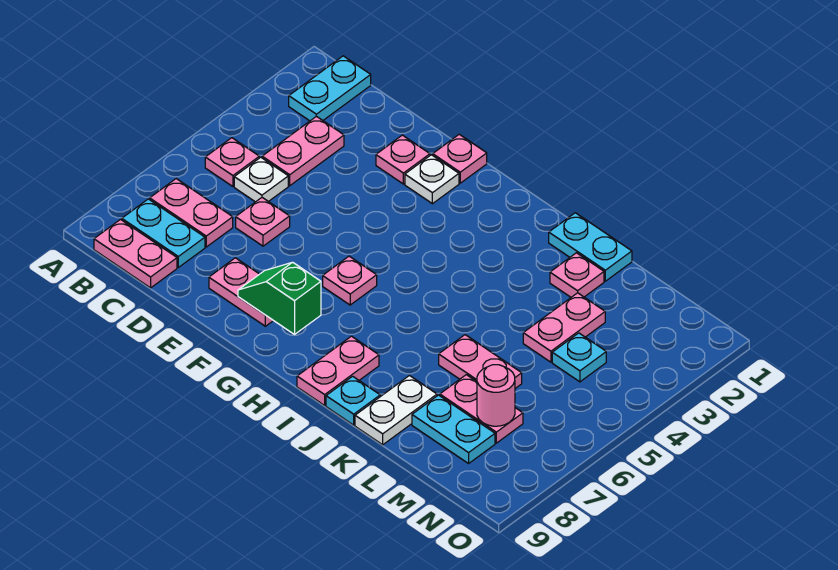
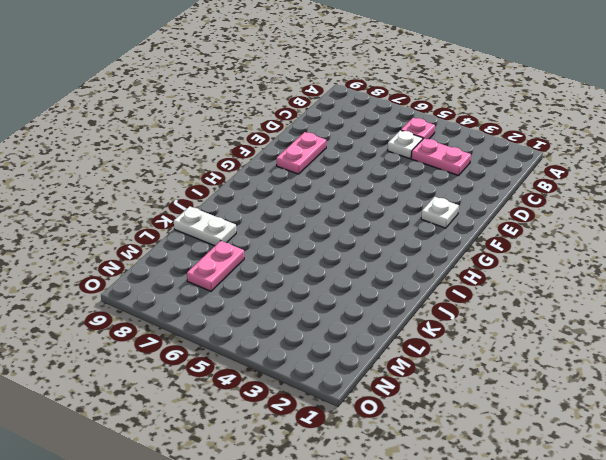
none -> cyan plate B1:B2 level 1
none -> pink plate B7:C7 level 1
none -> cyan plate B8:C8 level 1

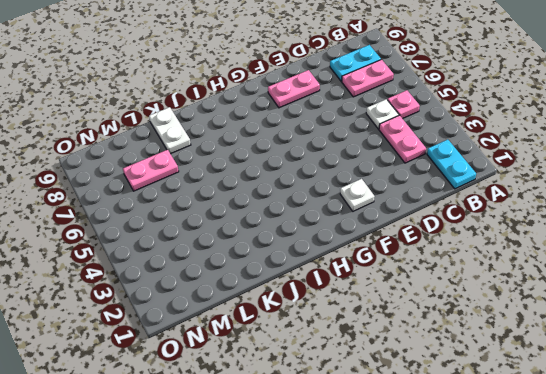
none -> pink plate B9:C9 level 1
none -> pink plate D6 level 1
none -> pink plate E2 level 1

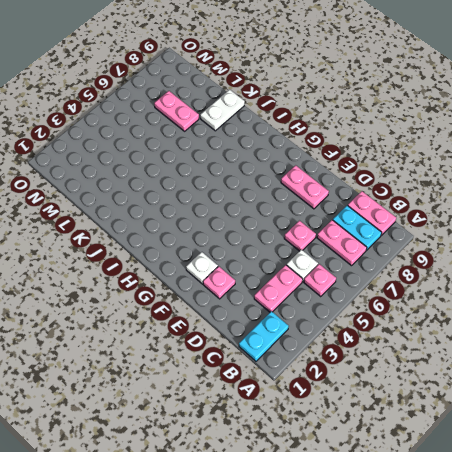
none -> pink plate F1 level 1
none -> pink plate G6 level 1
none -> pink plate I8:I9 level 1

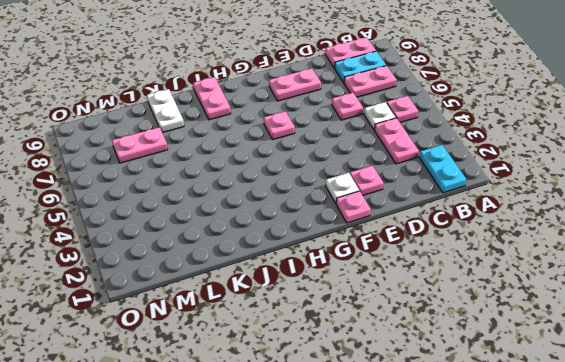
none -> cyan plate J1:K1 level 1
none -> cyan plate J9 level 1
none -> pink plate K2 level 1

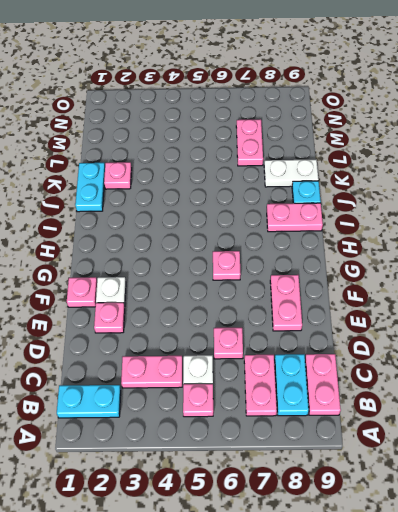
none -> pink plate K6:L6 level 1
none -> pink plate L3:L4 level 1
none -> cyan plate L8:M8 level 1

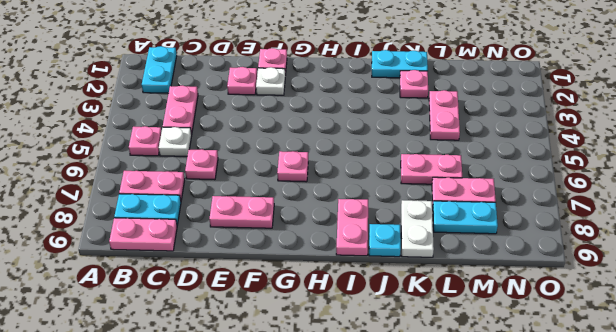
none -> cyan plate M4 level 1
none -> green slope F8:G8 level 2 top G
none -> pink round brick M7 level 2

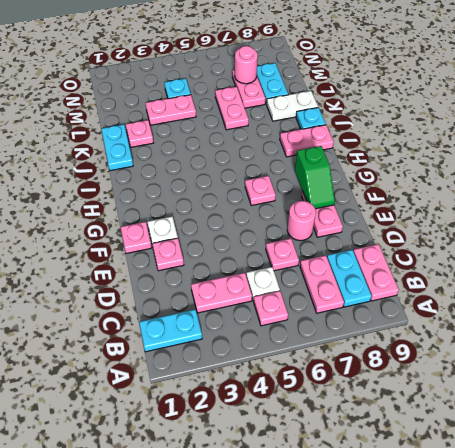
pink round brick E7 level 1 -> none

